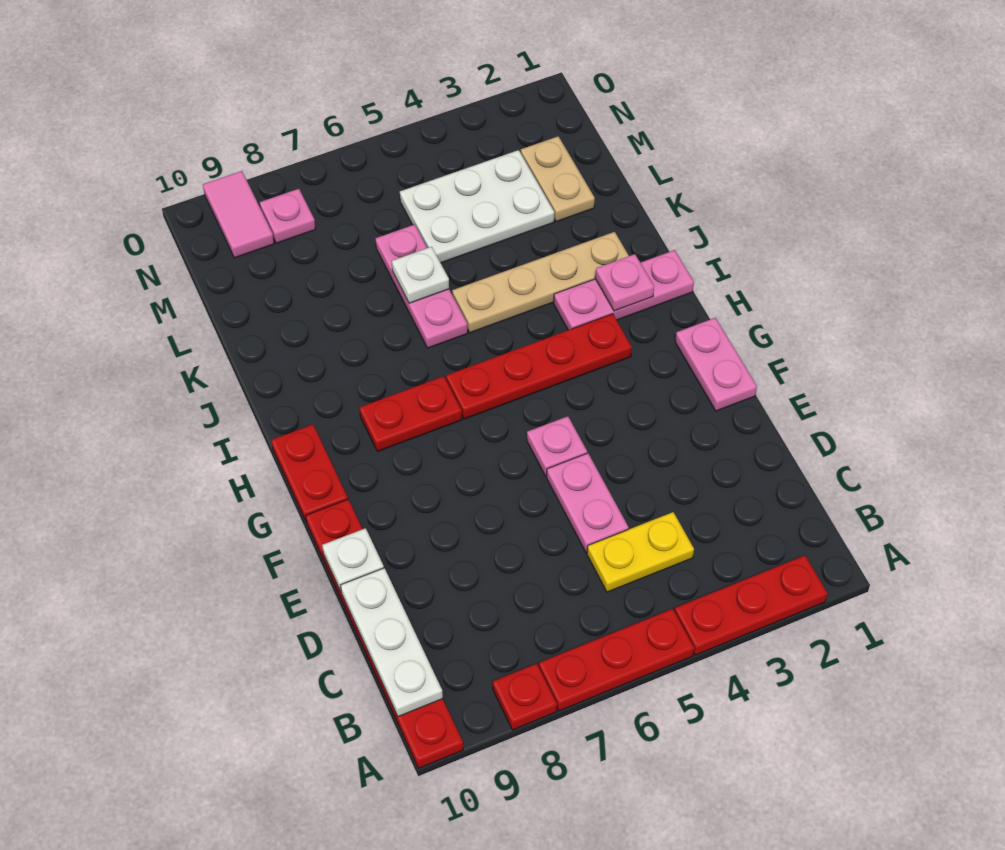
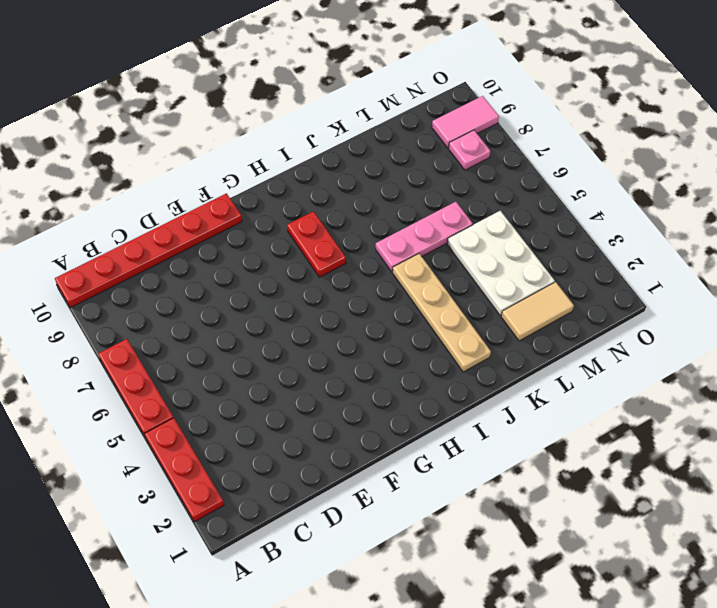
tan tile L2:M2 level 1 -> tan plate L2:M2 level 1
none -> red plate A8 level 1
none -> yellow plate C4:C5 level 1
none -> pink plate D5:E5 level 1

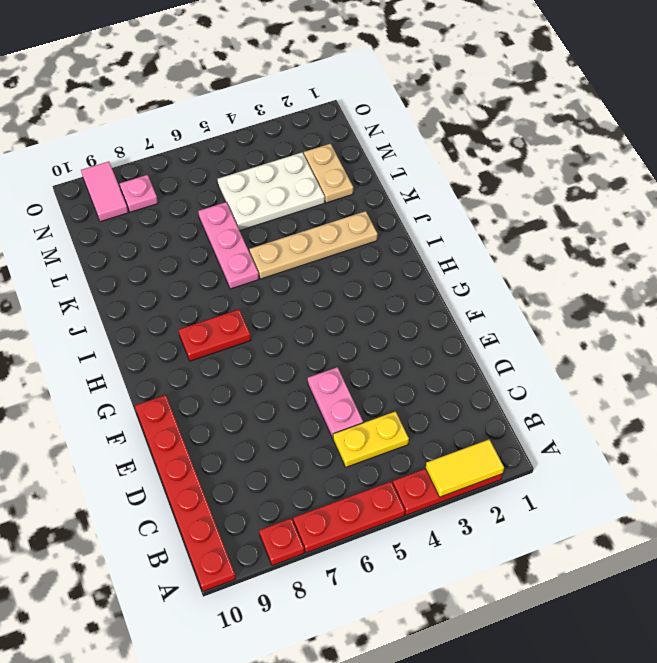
yellow tile A2:A3 level 2 -> none
none -> pink plate F1:G1 level 1
none -> pink plate F5 level 1
none -> red plate G10:H10 level 1

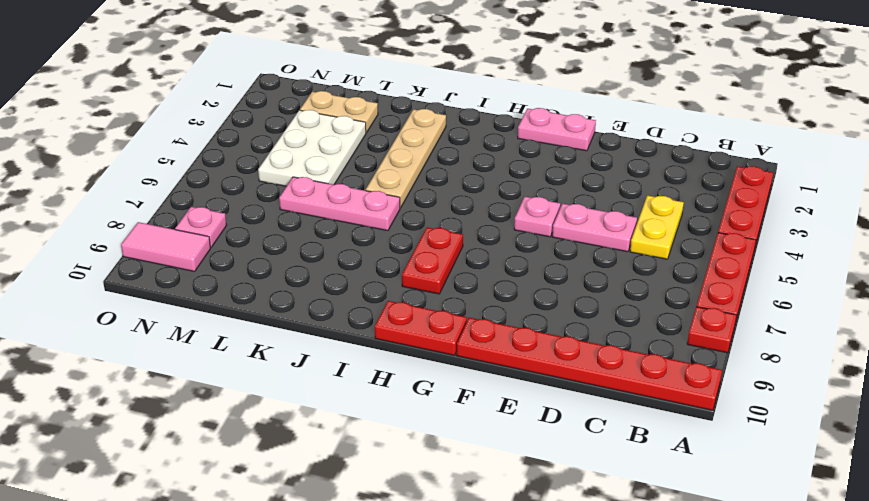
none -> red plate H3:H6 level 1
none -> pink plate I1:I3 level 1
none -> white plate B10:D10 level 2

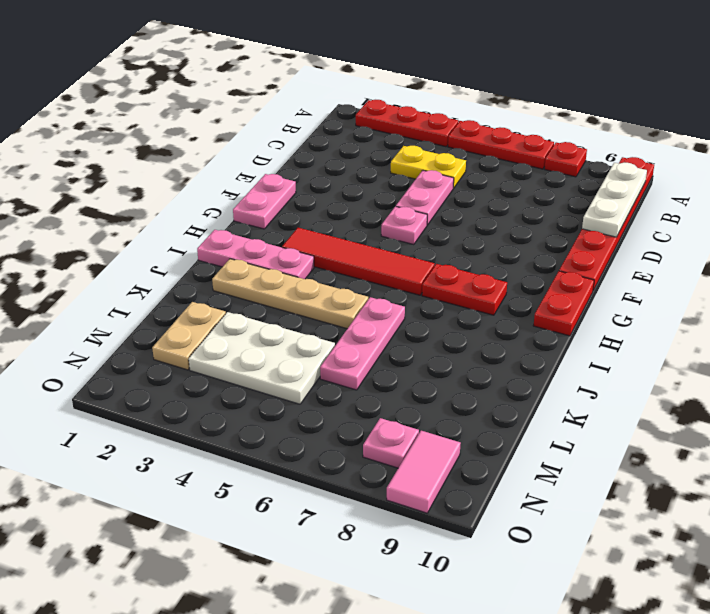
red tile H3:H6 level 1 -> red plate H3:H6 level 1
none -> white plate E10 level 2
none -> pink plate I2 level 2
none -> white plate K6 level 2

